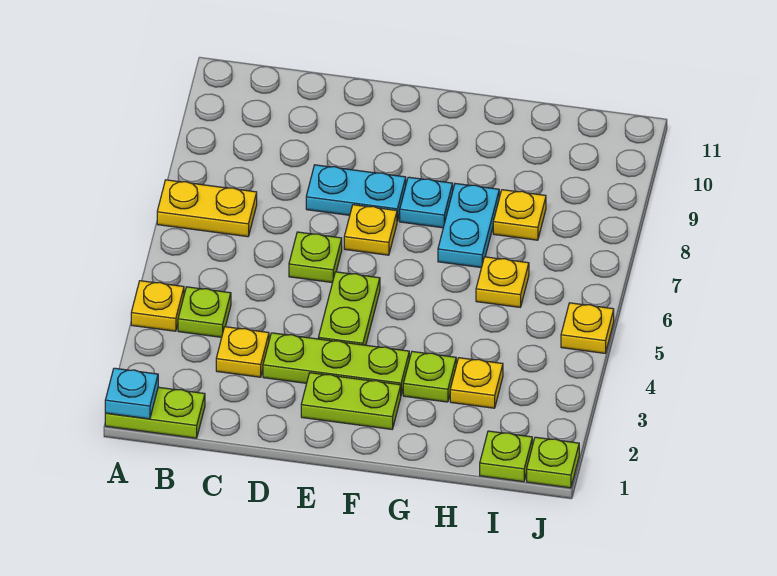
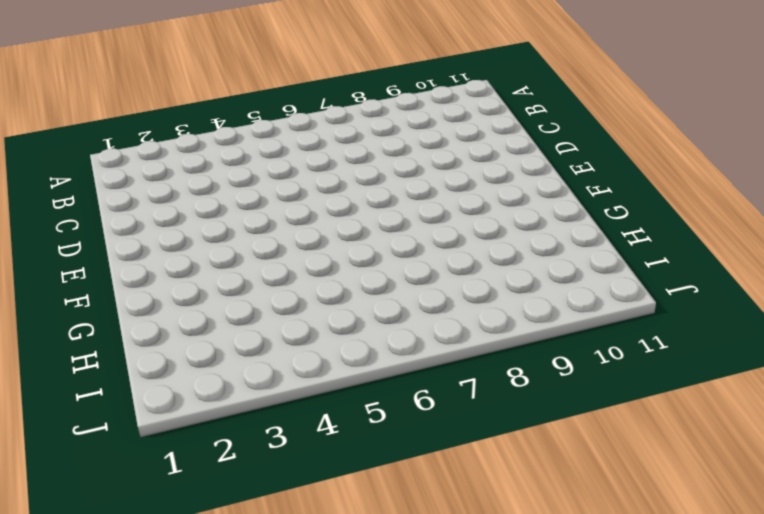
none -> lime plate A1:B1 level 1
none -> yellow plate A4 level 1
none -> yellow plate A7:B7 level 1

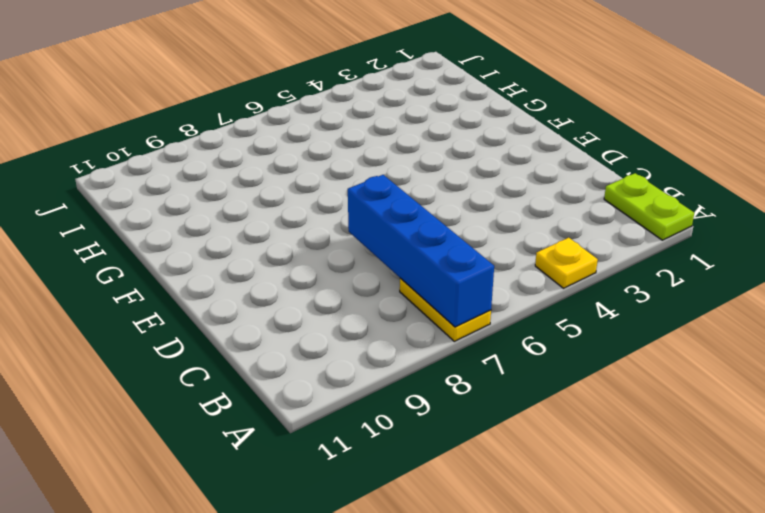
blue brick A7:D7 level 2 -> none
none -> lime plate B4 level 1
none -> yellow plate C3 level 1
none -> lime plate D3:F3 level 1

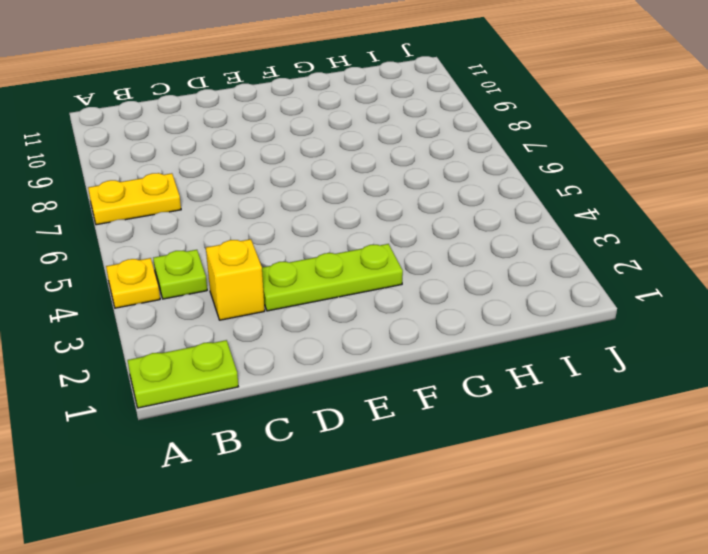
yellow brick C3 level 1 -> yellow plate C3 level 1
none -> lime plate D6 level 1
none -> cyan plate D8:E8 level 1
none -> lime plate E2:F2 level 1

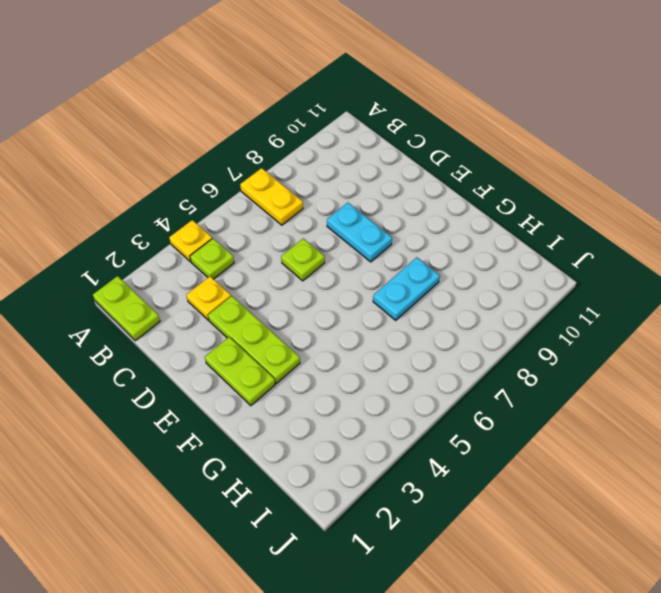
none -> lime plate E4:E5 level 1
none -> yellow plate E7 level 1
none -> cyan plate F8 level 1

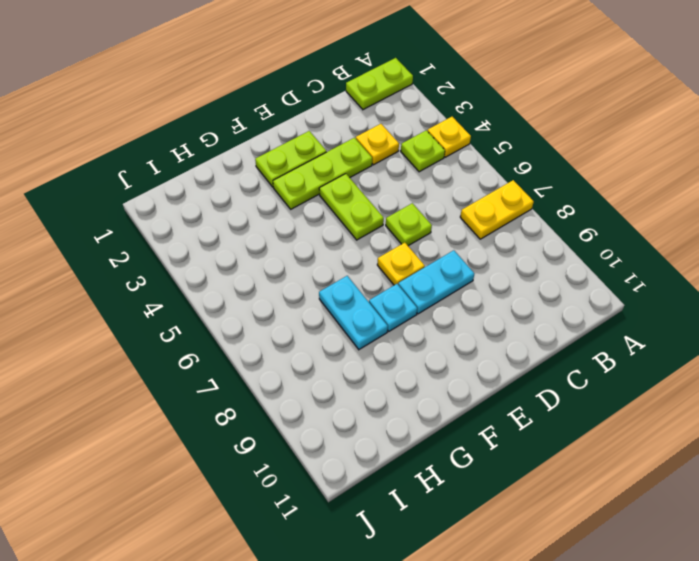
none -> lime plate G3 level 1
none -> yellow plate H3 level 1
none -> yellow plate H6 level 1

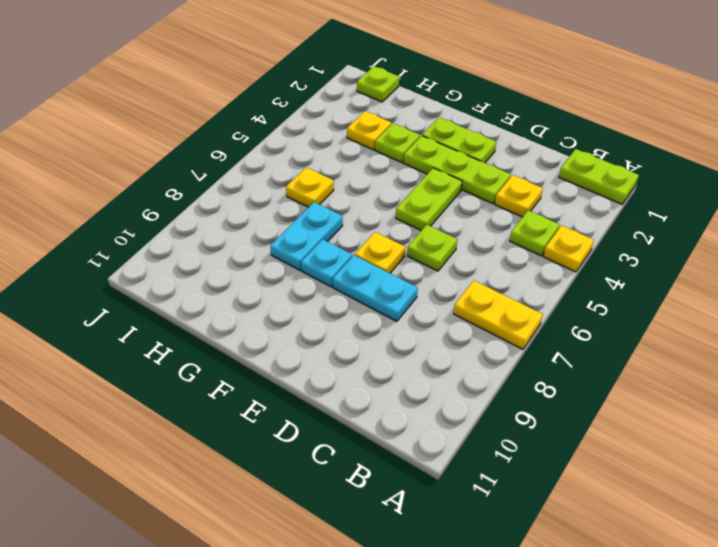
none -> yellow plate H8 level 1
none -> lime plate J1 level 1
none -> yellow plate J5 level 1

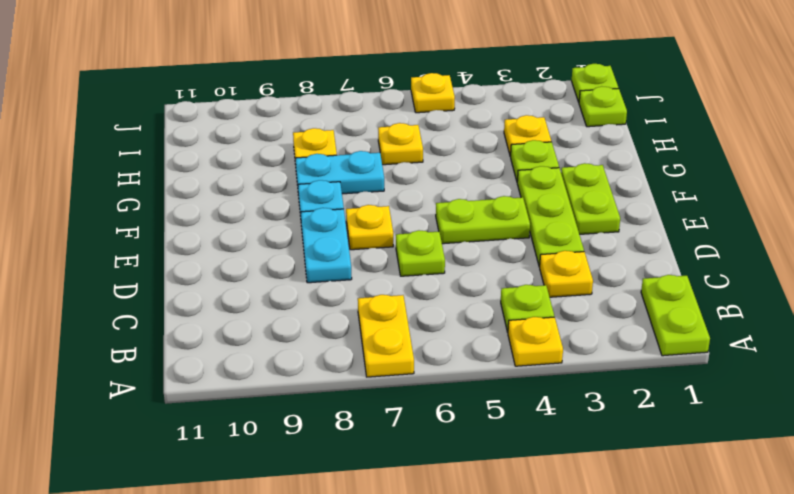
none -> cyan plate A1 level 2

